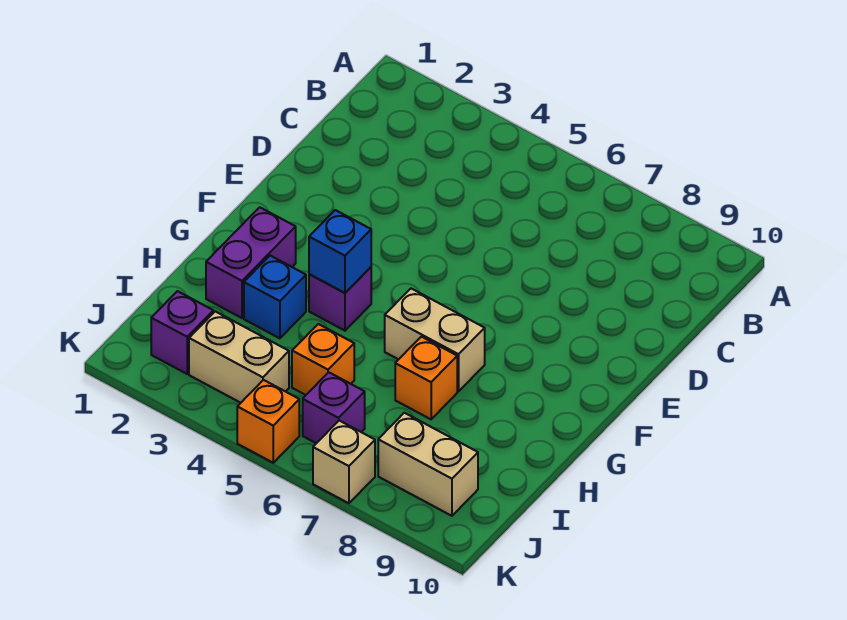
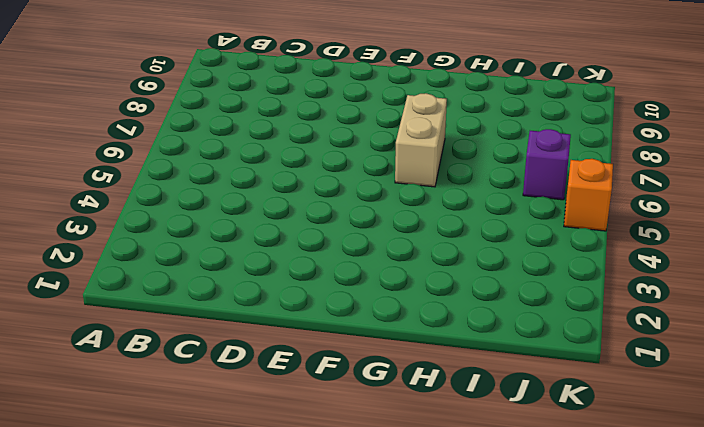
none -> purple brick G2:H2 level 1
none -> purple brick G4 level 1
none -> blue brick H3 level 1

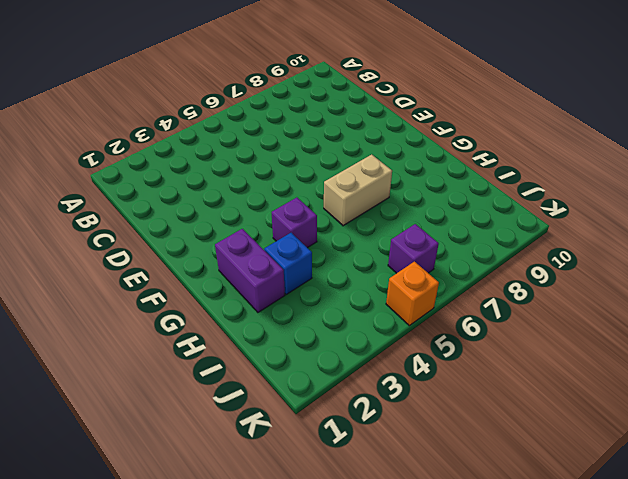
none -> orange brick H7 level 1
none -> orange brick I5 level 1
none -> purple brick J2 level 1

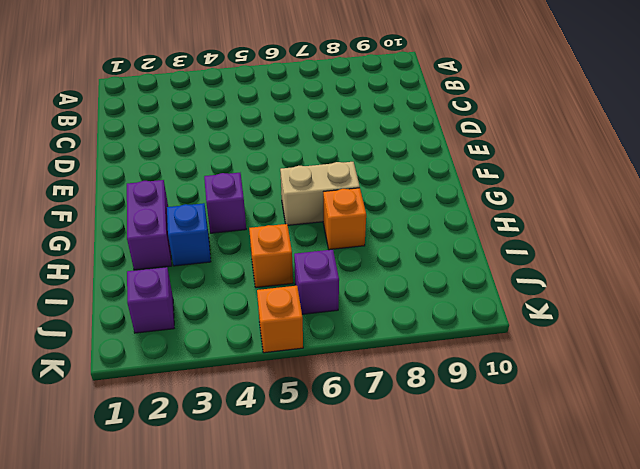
none -> tan brick J3:J4 level 1
none -> tan brick J8:J9 level 1
none -> tan brick K7 level 1

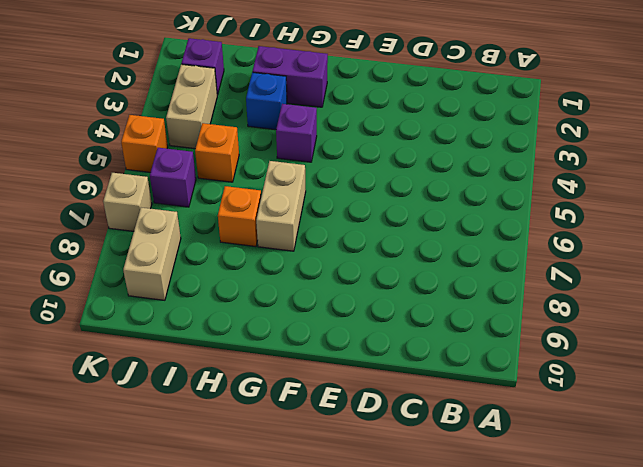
none -> blue brick G4 level 2

